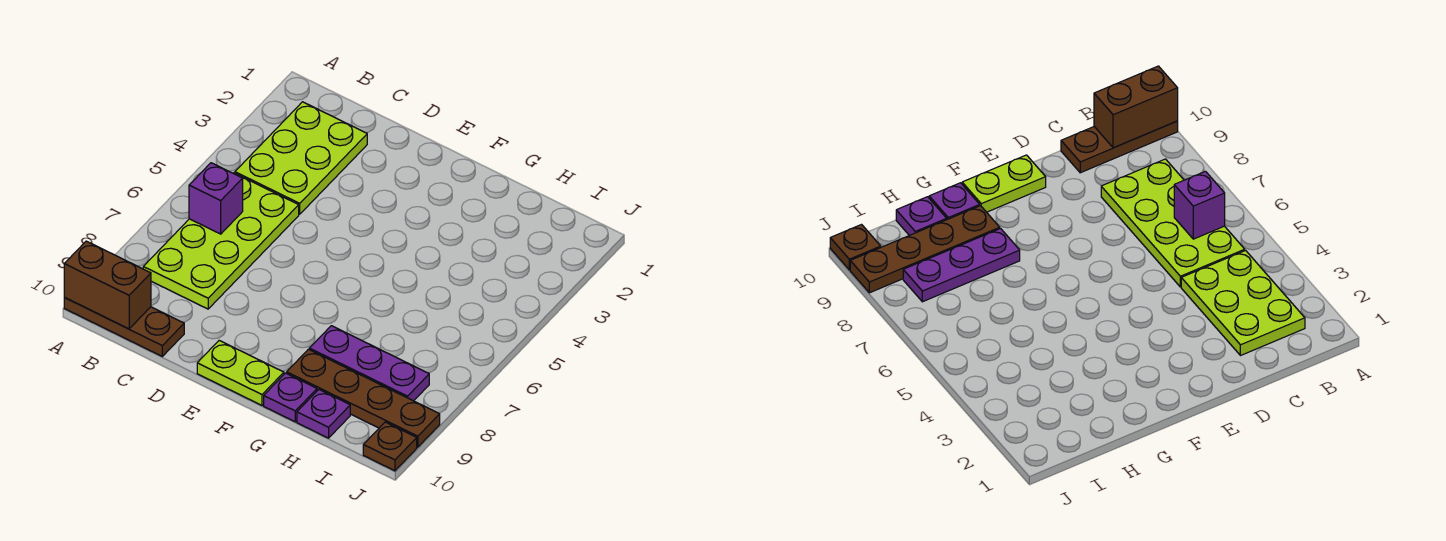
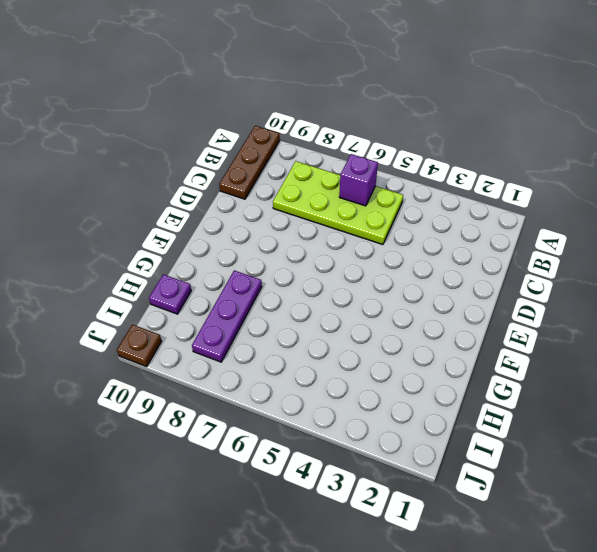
none -> lime plate B2:C4 level 1
none -> lime plate E10:F10 level 1

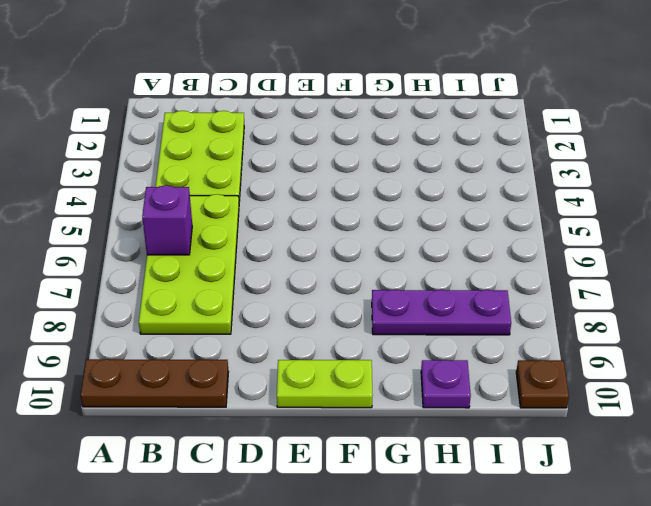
none -> brown plate G9:J9 level 1
none -> purple plate G10 level 1

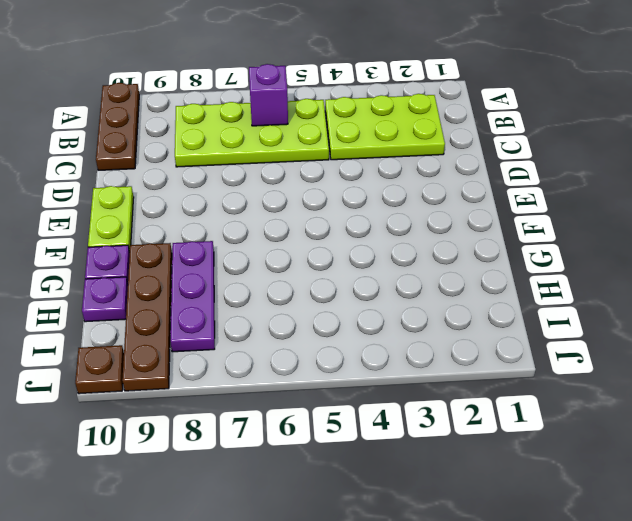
none -> brown brick A10:B10 level 2

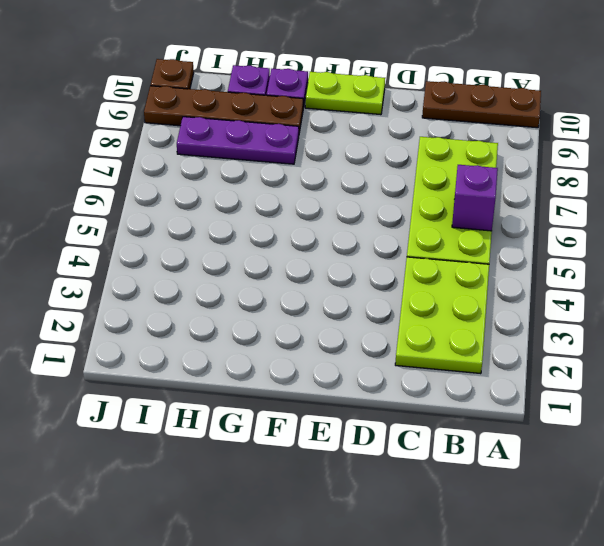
none -> brown brick A10:B10 level 2

